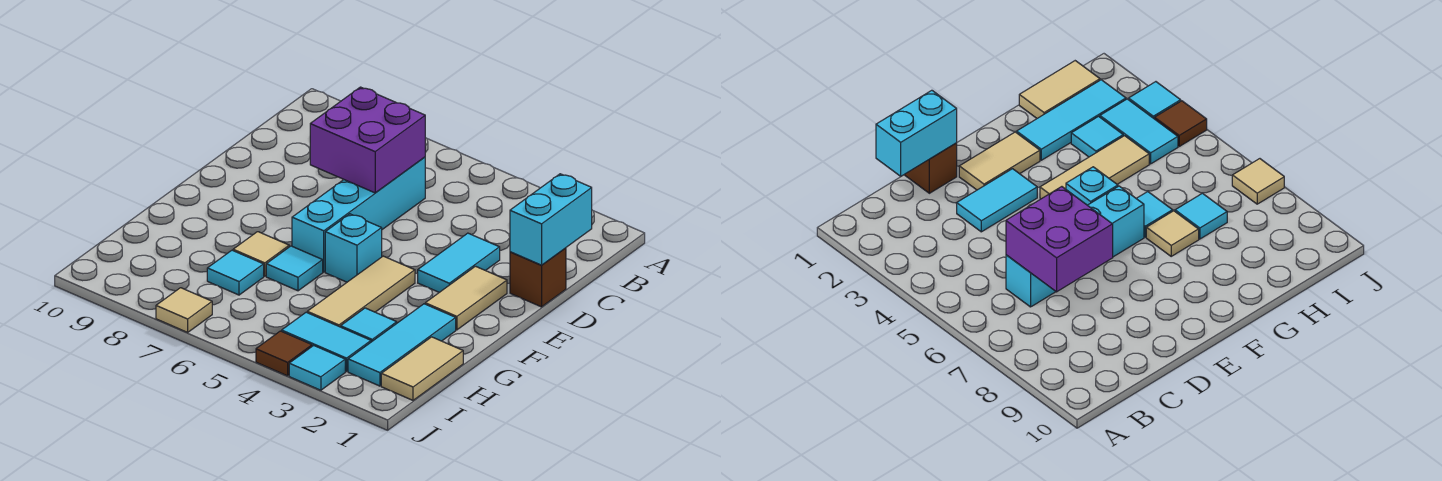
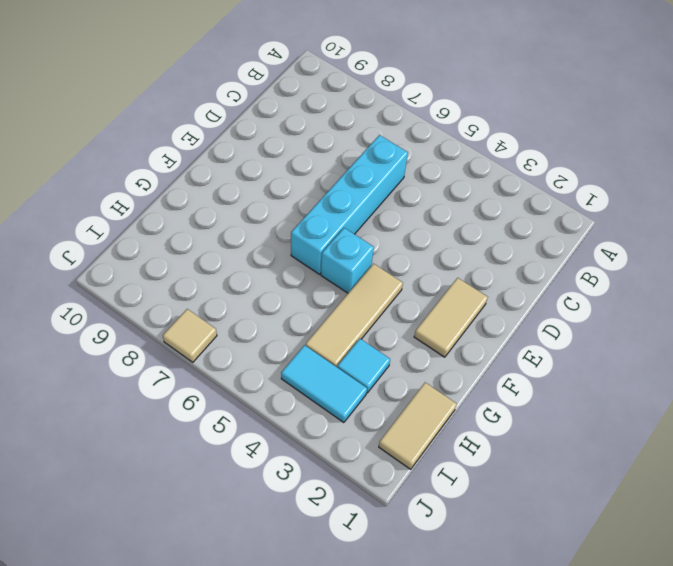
none -> brown brick D1 level 1
none -> cyan tile D3:E3 level 1
none -> cyan tile G2:I2 level 1

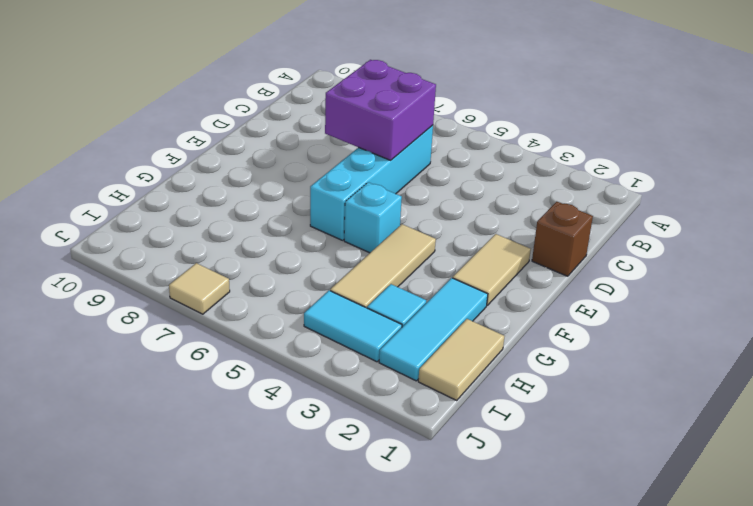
none -> cyan tile D3:E3 level 1
none -> cyan tile G6 level 1
none -> tan tile G7 level 1

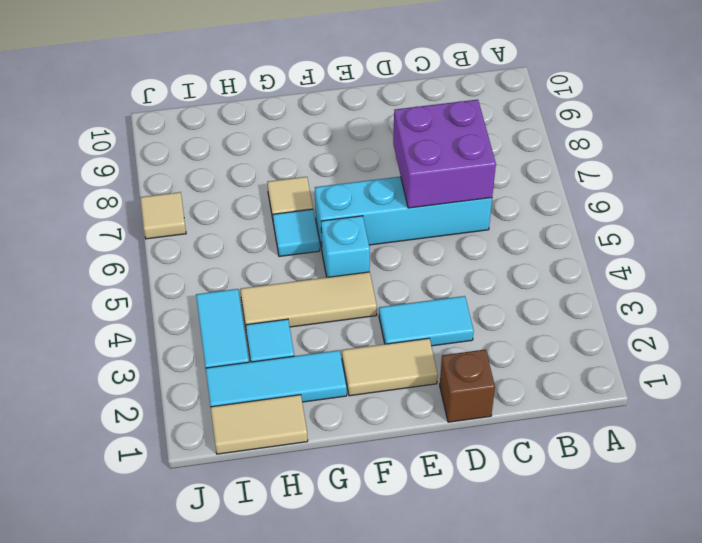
none -> cyan tile H7 level 1
none -> cyan tile J3 level 1
none -> brown tile J4 level 1

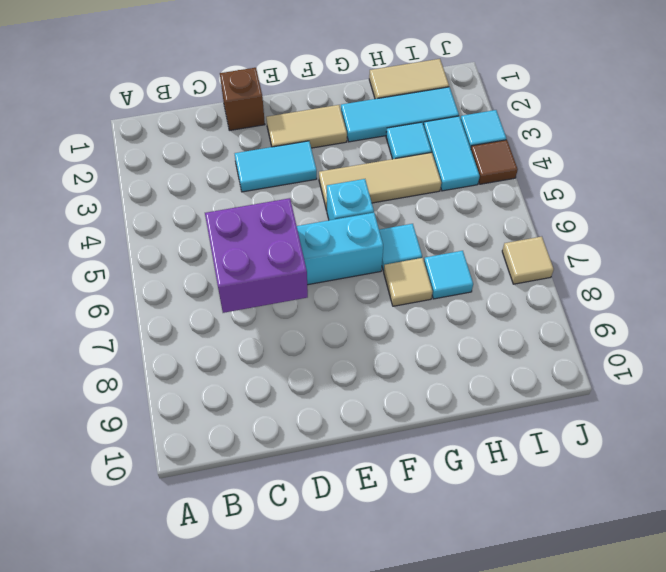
none -> cyan brick C1:D1 level 2

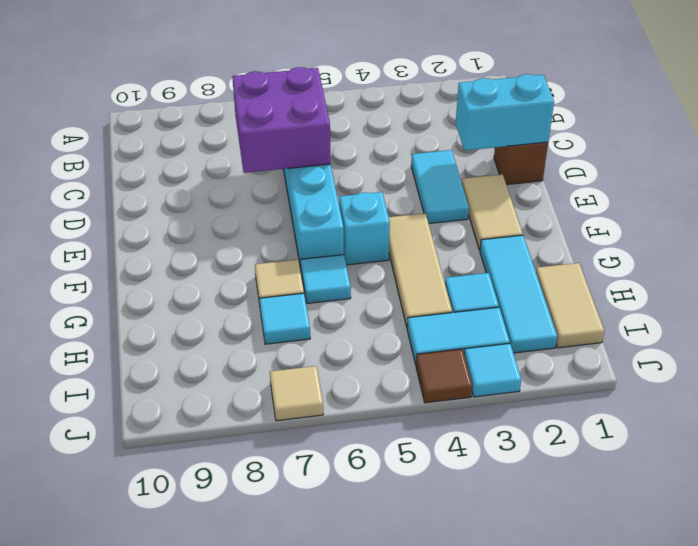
cyan brick D1:D2 level 2 -> cyan brick C1:D1 level 2

